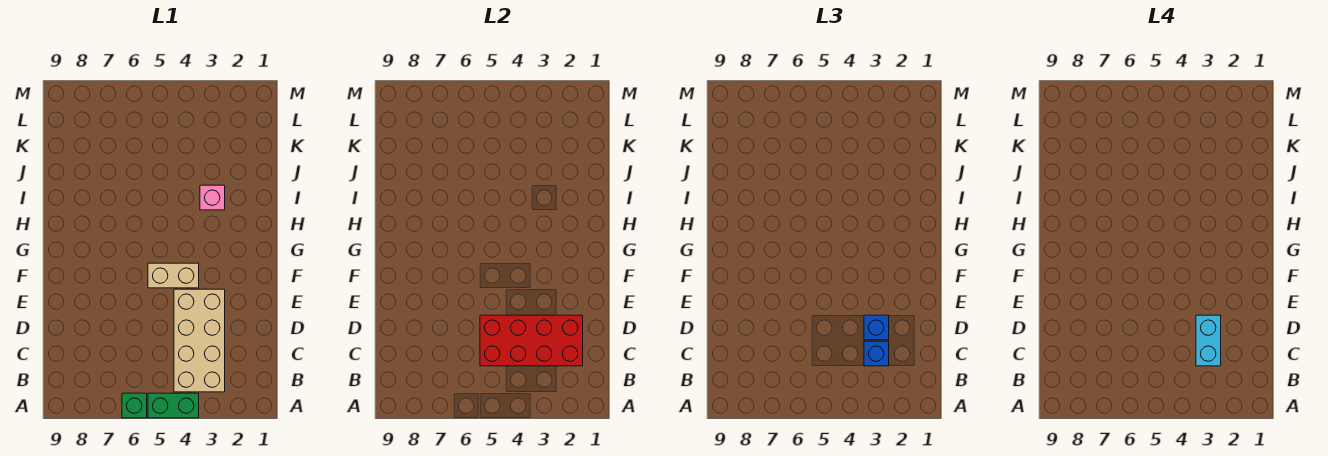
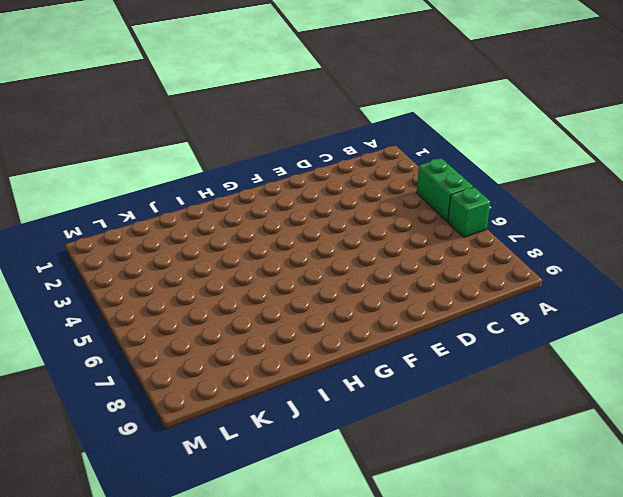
none -> tan brick B3:E4 level 1
none -> tan brick F4:F5 level 1

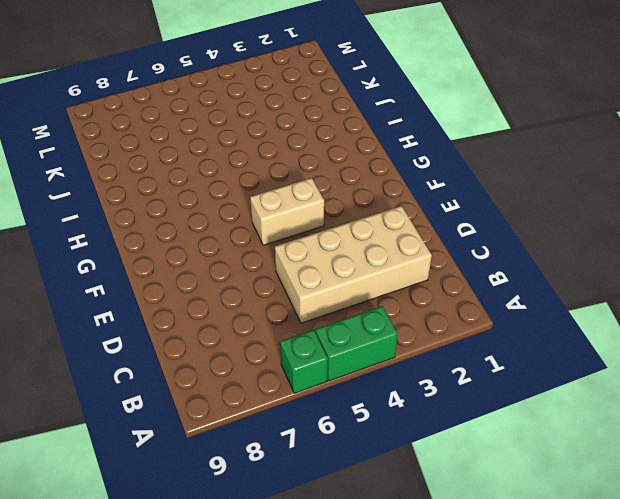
tan brick C2:D5 level 1 -> tan brick B3:E4 level 1
none -> pink brick I3 level 1
none -> red brick C2:D5 level 2

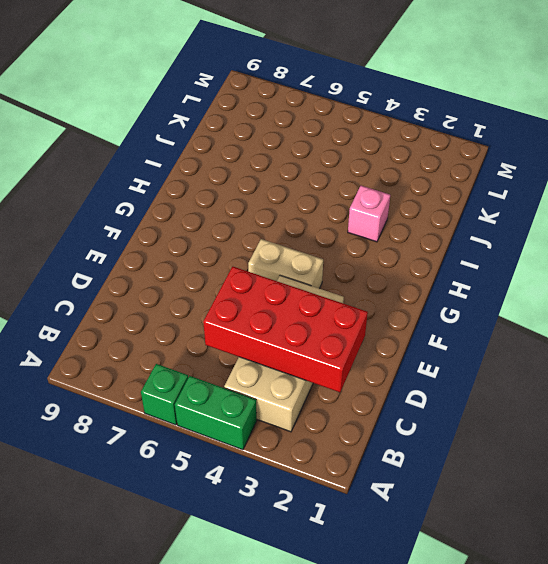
none -> blue brick C3 level 3
none -> blue brick D3 level 3

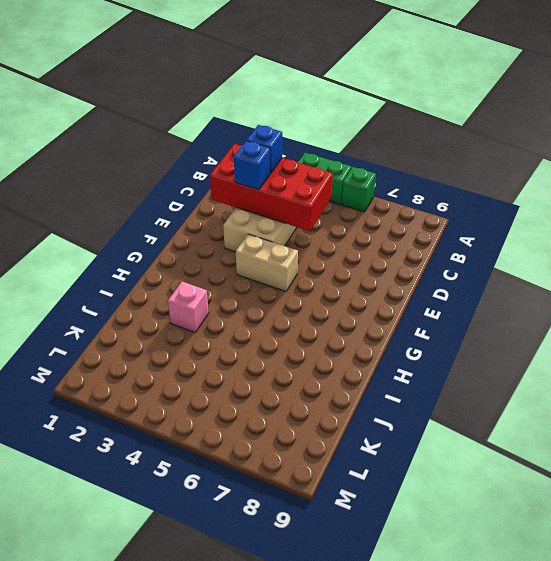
none -> cyan brick C3:D3 level 4

